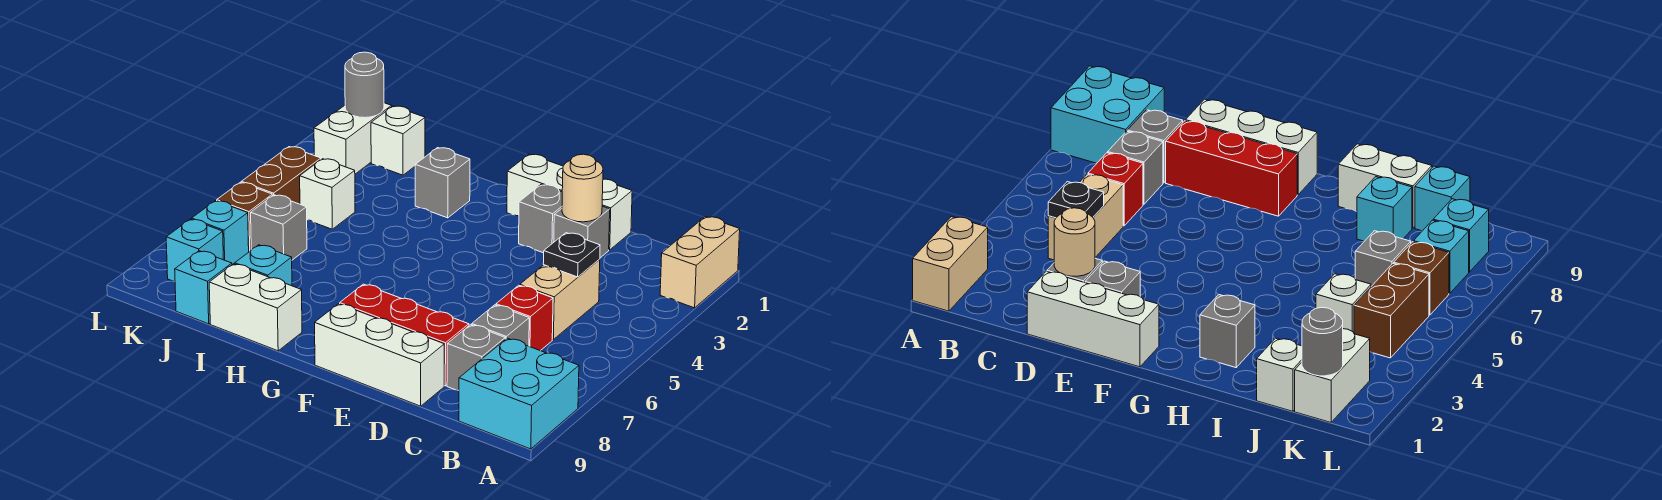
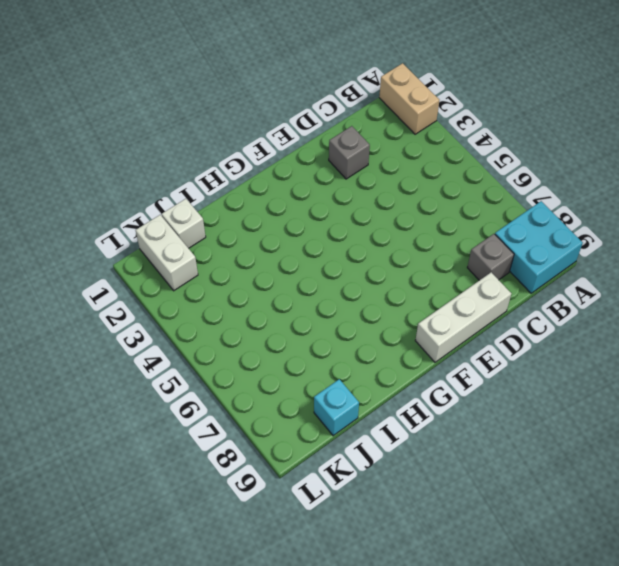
none -> tan brick C4:C5 level 1
none -> red brick C6 level 1
none -> grey brick C7 level 1

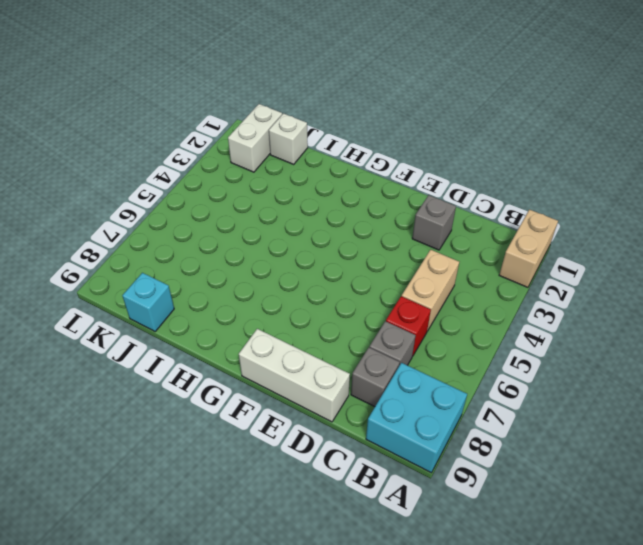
none -> white brick D1:F1 level 1
none -> red brick D8:F8 level 1
none -> grey brick E2 level 1

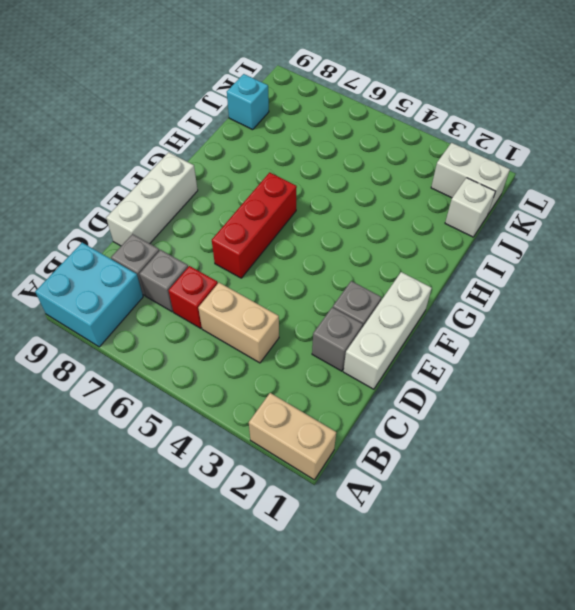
red brick E6:G6 level 1 -> red brick D8:F8 level 1
none -> grey brick H2 level 1
none -> white brick H9:I9 level 1
none -> cyan brick I8 level 1

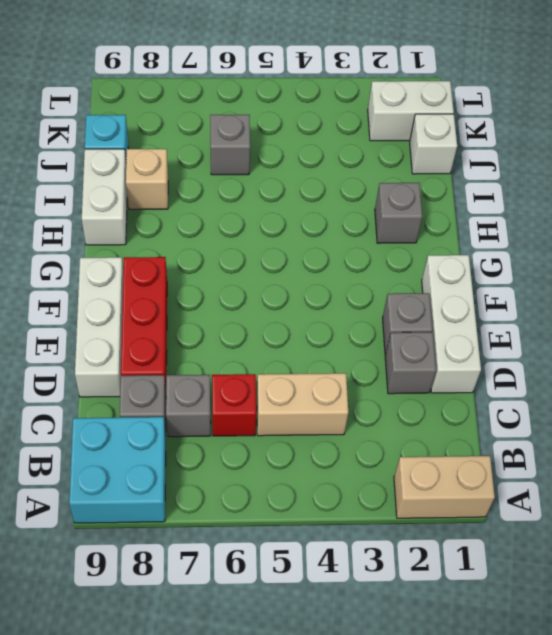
tan brick I8 level 1 -> cyan brick I8 level 1
none -> white brick J4 level 1
none -> brown brick K4:K5 level 1
none -> brown brick K6 level 1

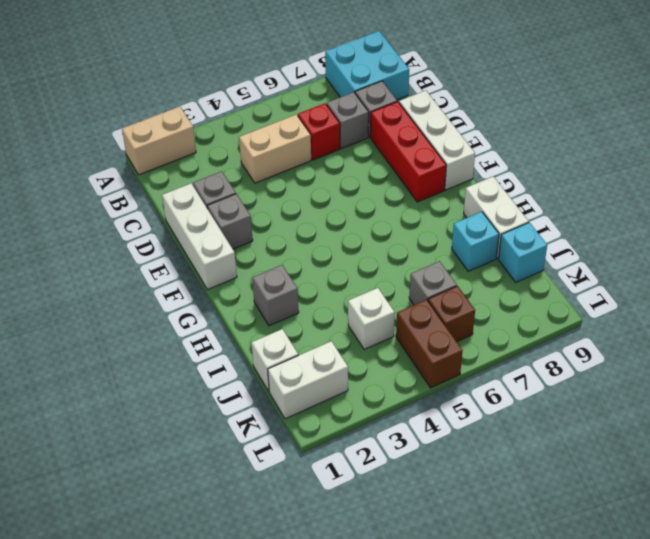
brown brick K5:L5 level 1 -> brown brick K4:K5 level 1
none -> cyan brick K7 level 1
none -> cyan brick K8 level 1
none -> black plate C4 level 2

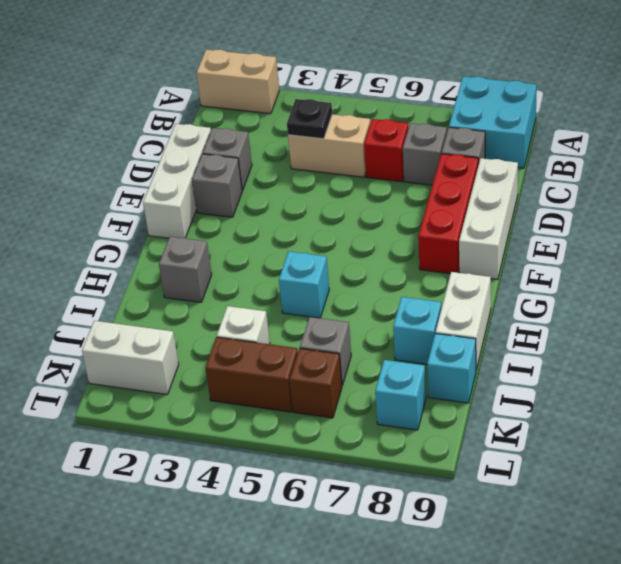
cyan brick H5 level 1 -> cyan brick K7 level 1
none -> white brick J1 level 1
none -> tan round brick D2 level 2
none -> grey round brick K1 level 2

